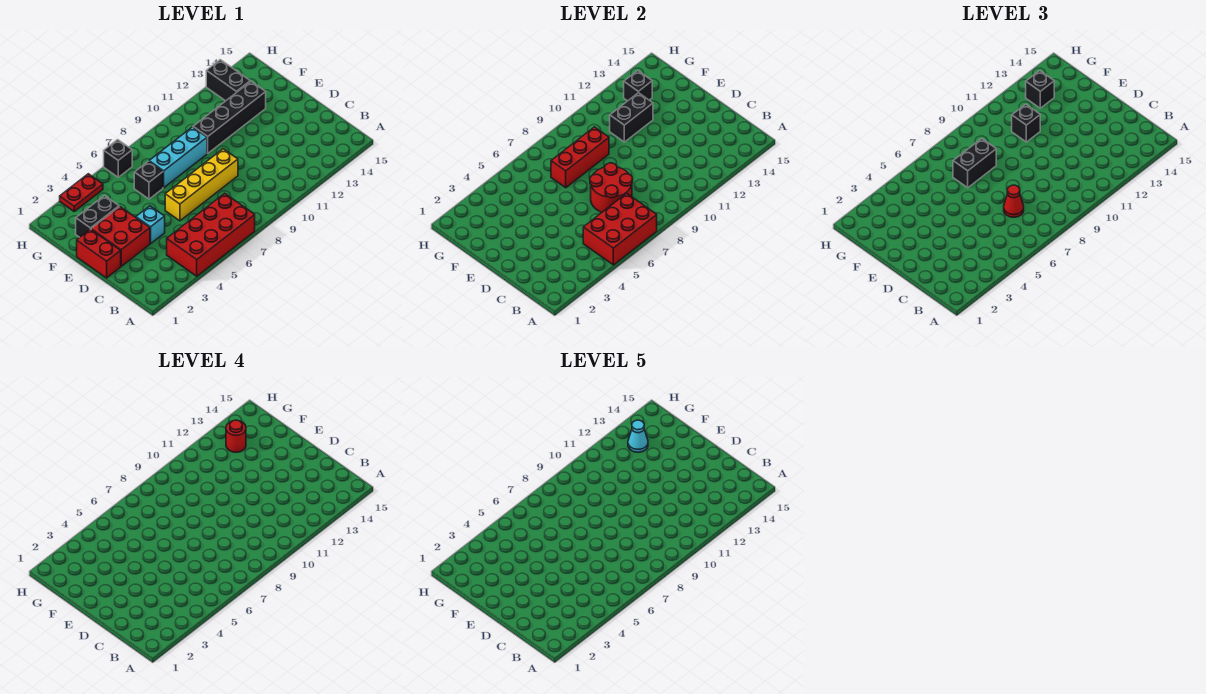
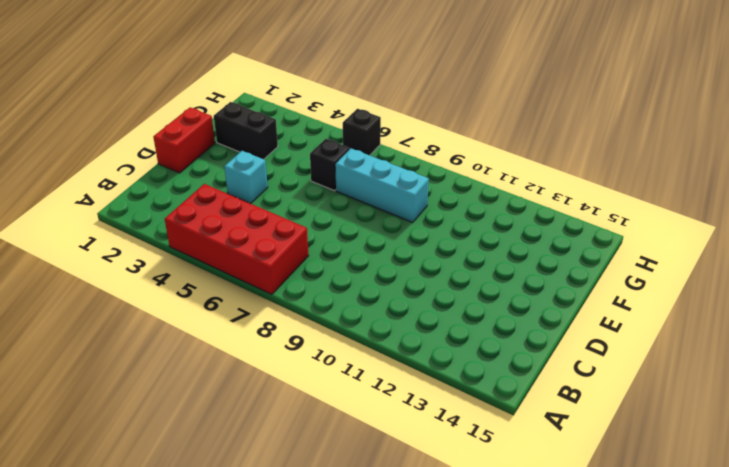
none -> red brick D2:E3 level 1
none -> yellow brick D6:D9 level 1
none -> black brick F10:F13 level 1

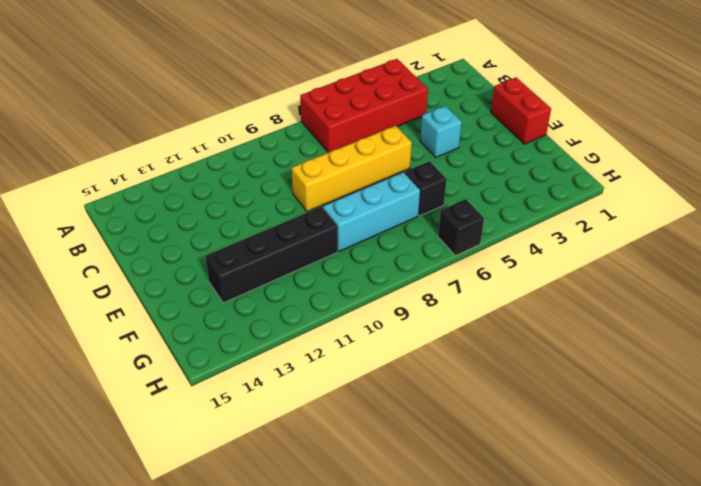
none -> red brick D2:E3 level 1
none -> black brick F2:F3 level 1
none -> black brick G13:H13 level 1

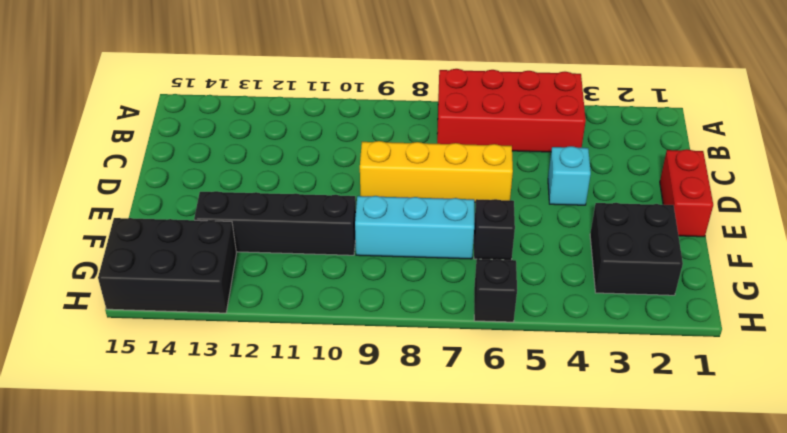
black brick F2:G3 level 1 -> black brick F2:F3 level 1
black brick G13:H15 level 1 -> black brick G13:H13 level 1
none -> red brick D2:E3 level 1
none -> red plate H3:H4 level 1
none -> red brick A5:B7 level 2

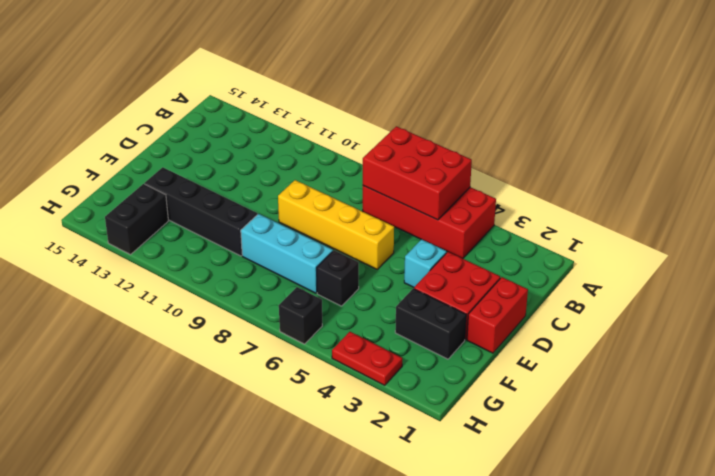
none -> red round brick C7:D8 level 2
none -> red brick F7:F9 level 2
none -> black brick F11:F12 level 2

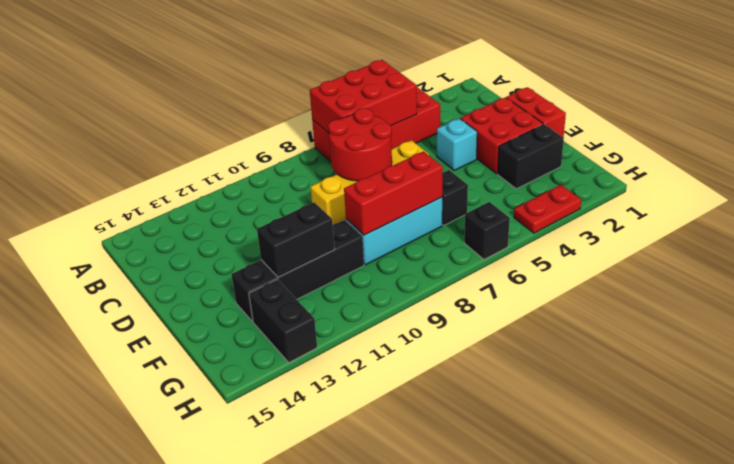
none -> black brick G13 level 2
none -> red cone C7 level 3
none -> black brick F7:F8 level 3

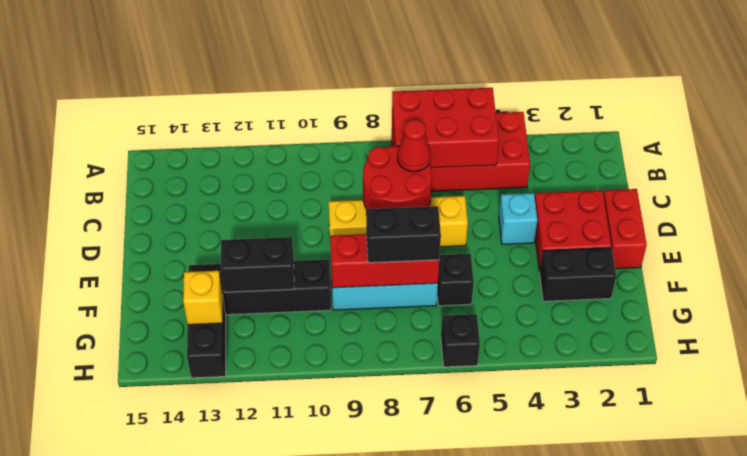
yellow brick G13 level 2 -> black brick G13 level 2
none -> red plate H3:H4 level 1
none -> black brick F11 level 3
none -> black brick G13 level 3

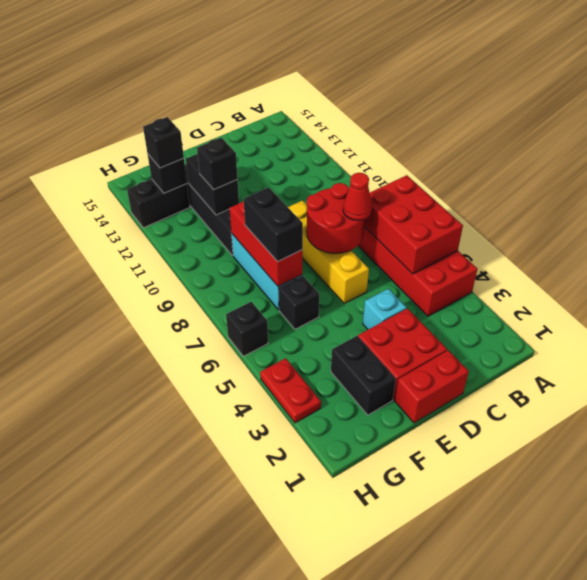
none -> red round brick G13 level 4
none -> cyan cone G13 level 5

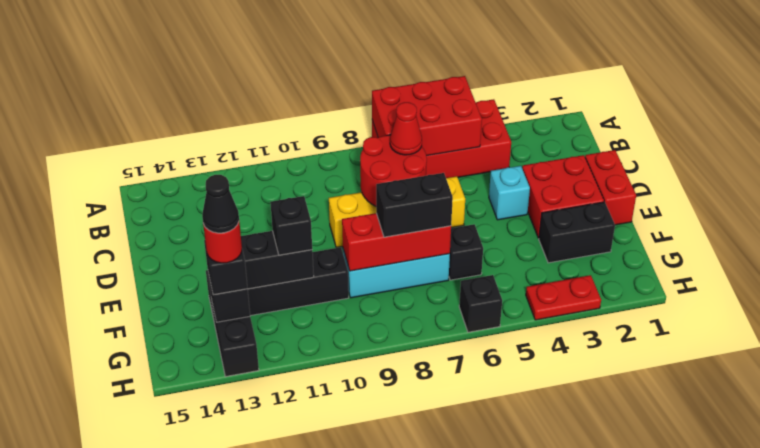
black cone G13 level 5 -> cyan cone G13 level 5

